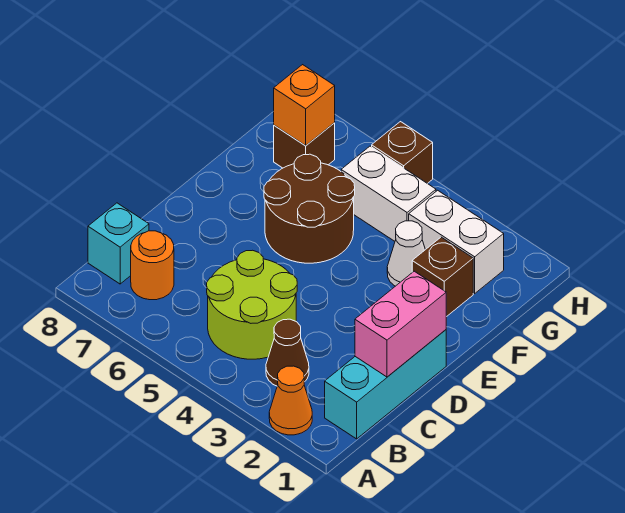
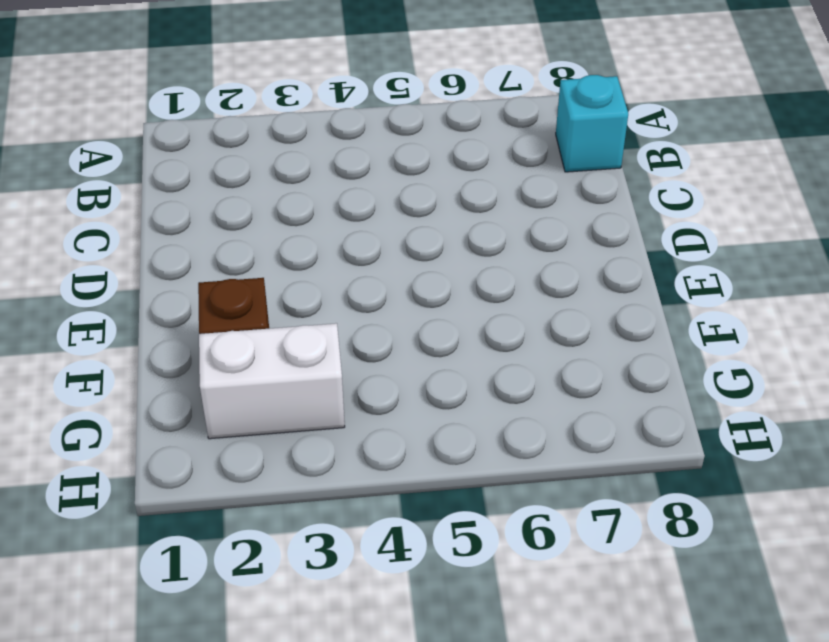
none -> orange cone A2 level 1
none -> cyan brick B1:D1 level 1
none -> brown cone B3 level 1

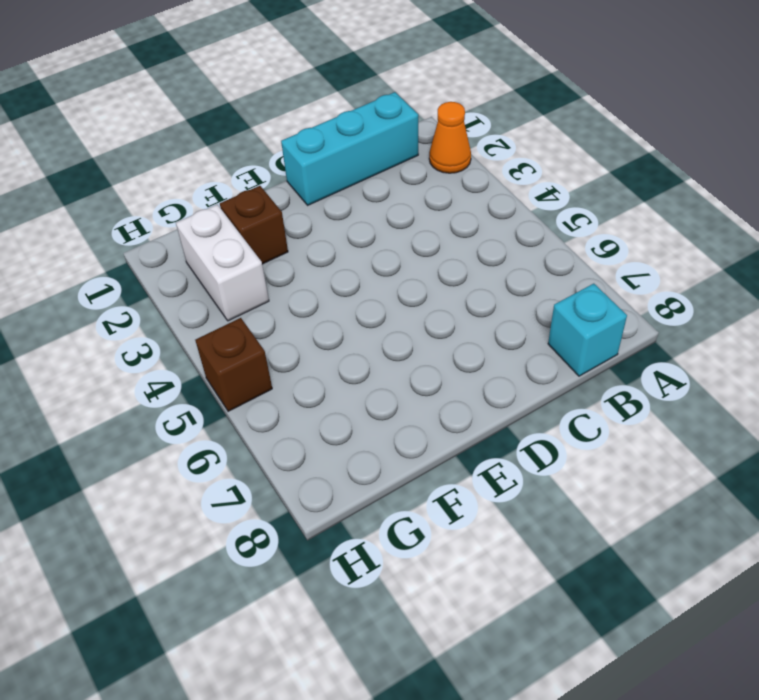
none -> brown cone B3 level 1
none -> lime round brick B4:C5 level 1
none -> orange round brick B7 level 1

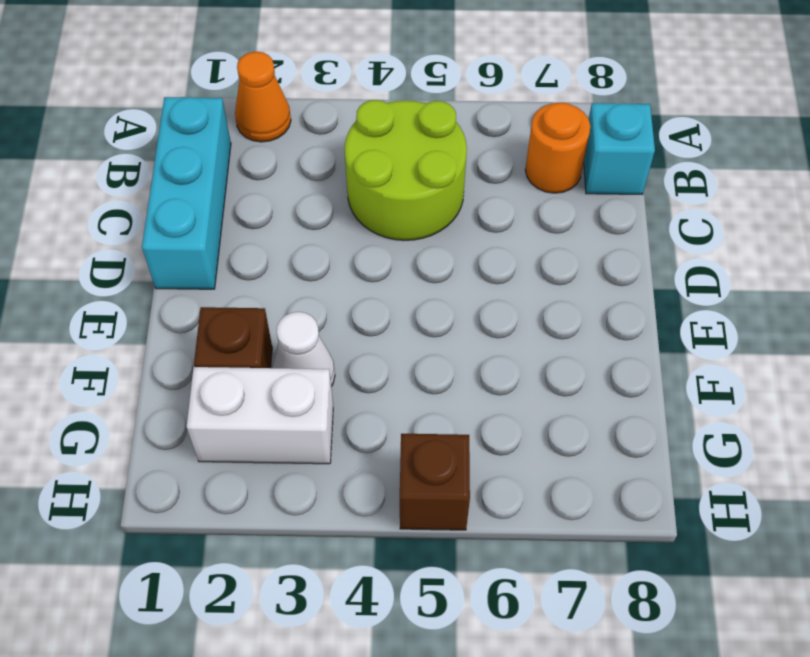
none -> brown cone B3 level 1
none -> brown round brick E5:F6 level 1
none -> white brick G4:G5 level 1

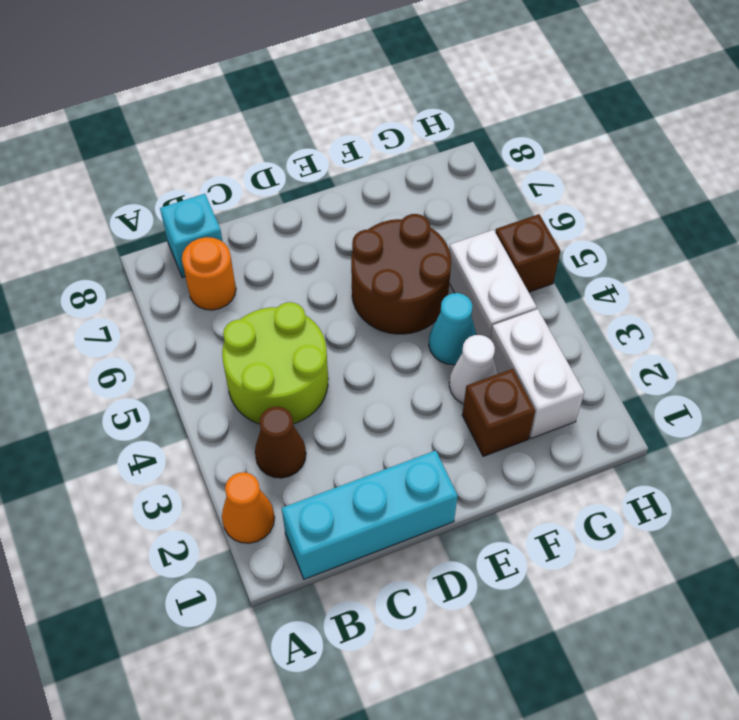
cyan cone F4 level 1 -> none
none -> brown brick G7 level 1
none -> pink brick C1:D1 level 2
none -> orange brick G7 level 2

